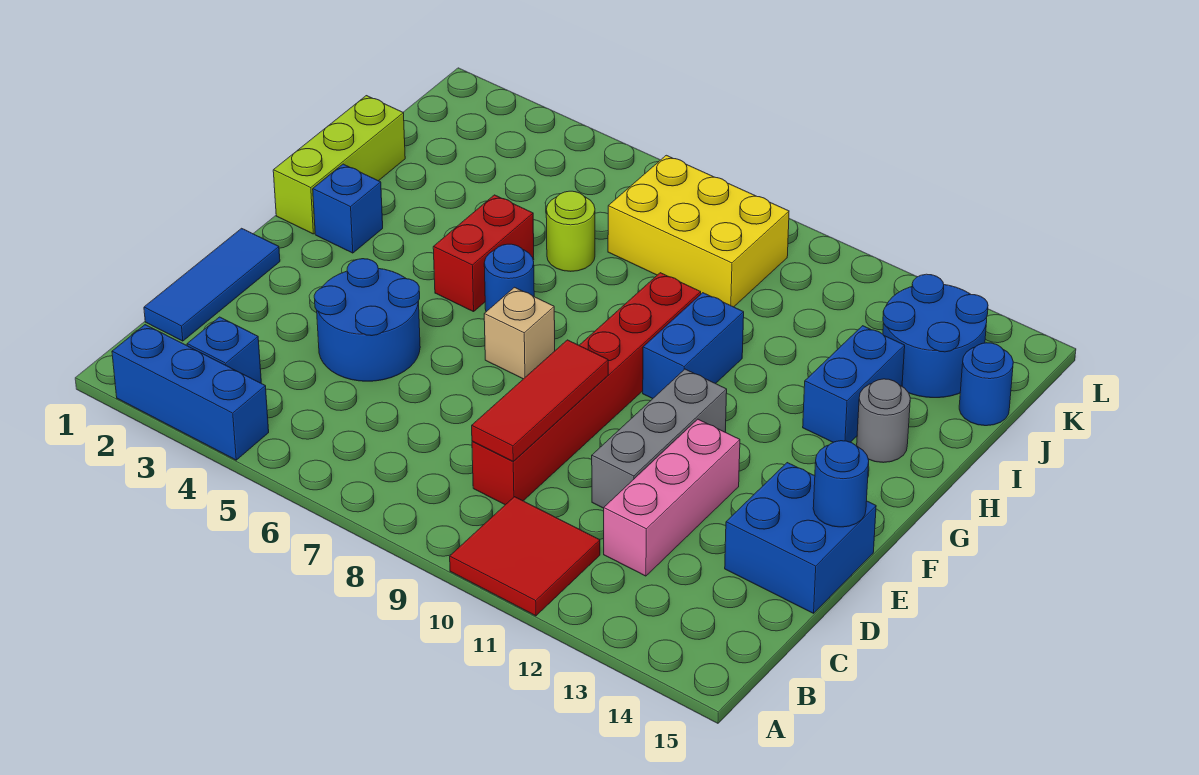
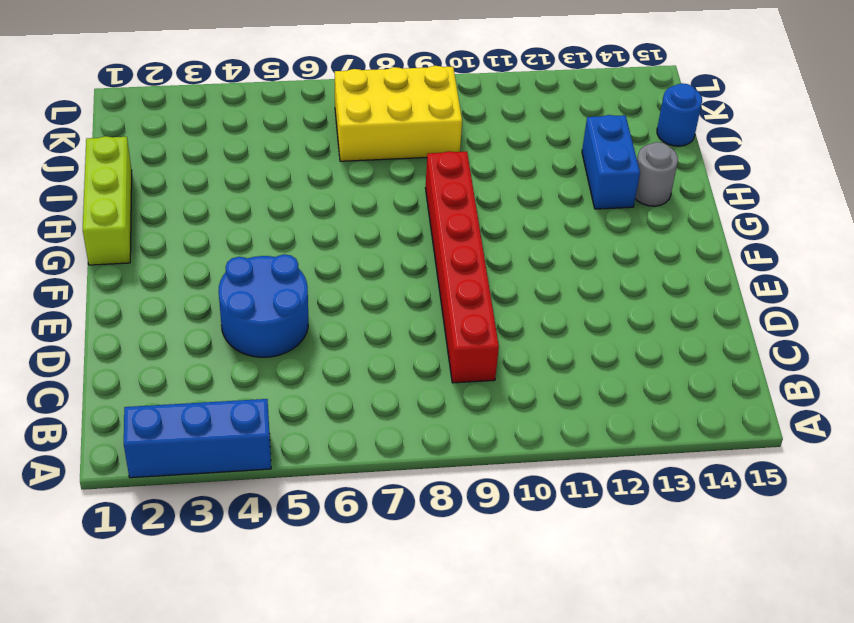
none -> red tile A10:B11 level 1
none -> blue brick B3 level 1
none -> blue tile C1:E1 level 1

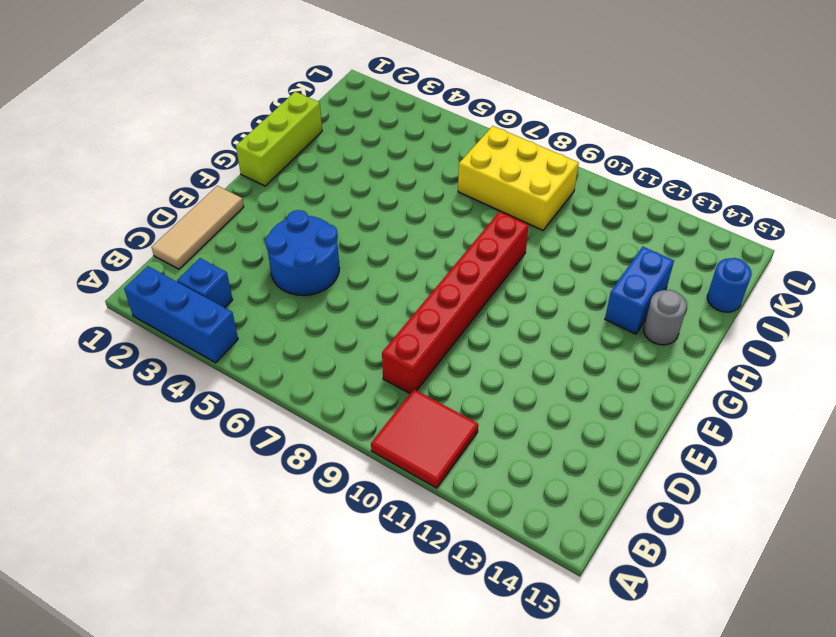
tan tile C1:E1 level 1 -> blue tile C1:E1 level 1
none -> pink brick C12:E12 level 1
none -> grey brick D11:F11 level 1
none -> blue brick D14:E15 level 1

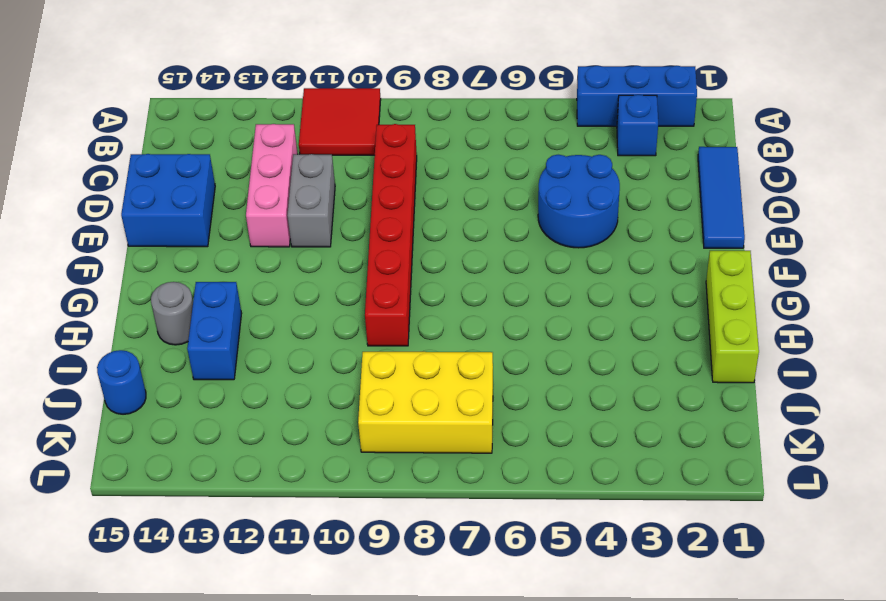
grey brick D11:E11 level 1 -> grey brick D11:F11 level 1
none -> tan brick F7 level 1
none -> blue brick G2 level 1
none -> red brick G5:H5 level 1

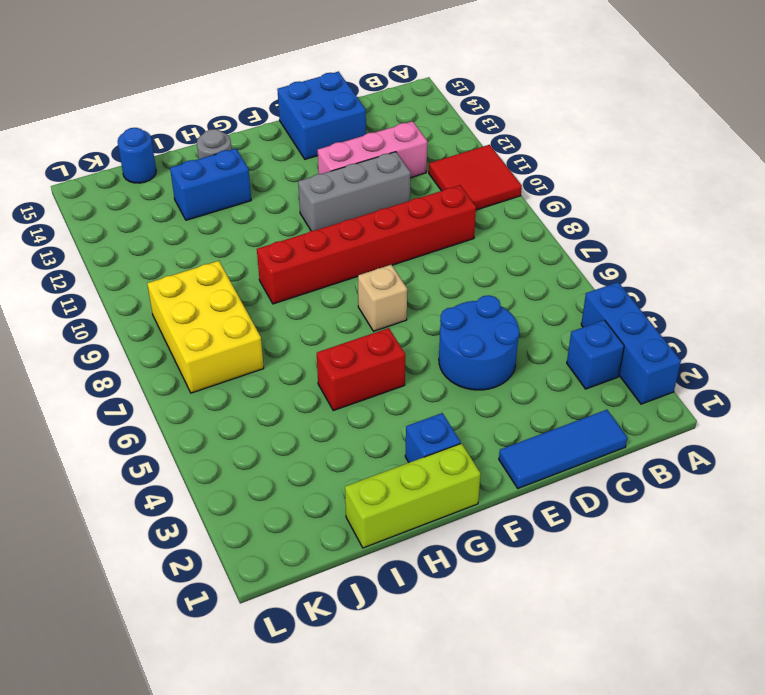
none -> blue round brick G6 level 1
none -> blue brick G10:H10 level 1
none -> lime round brick I6 level 1

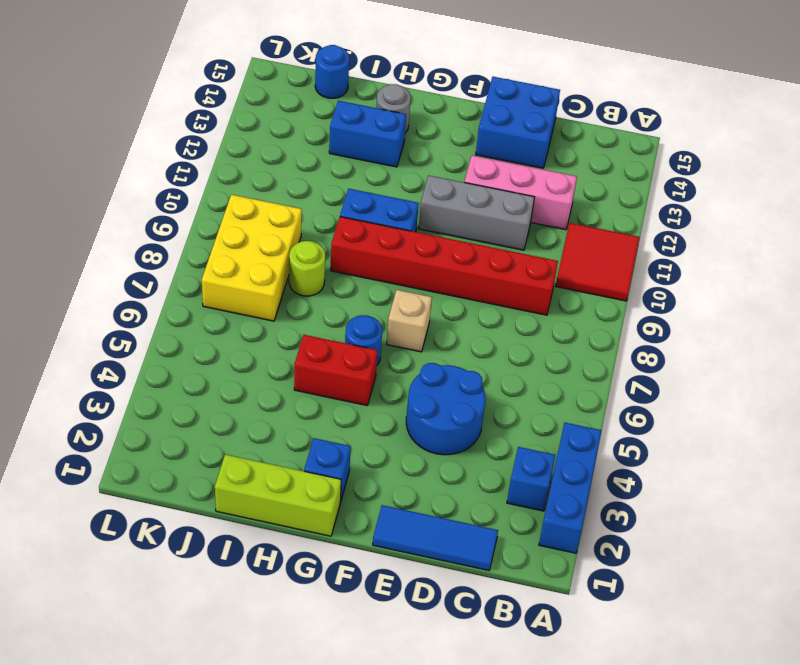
lime round brick I8 level 1 -> lime round brick I6 level 1
none -> blue round brick J13:K14 level 1
none -> red tile C9:E9 level 2
none -> blue round brick E15 level 2

